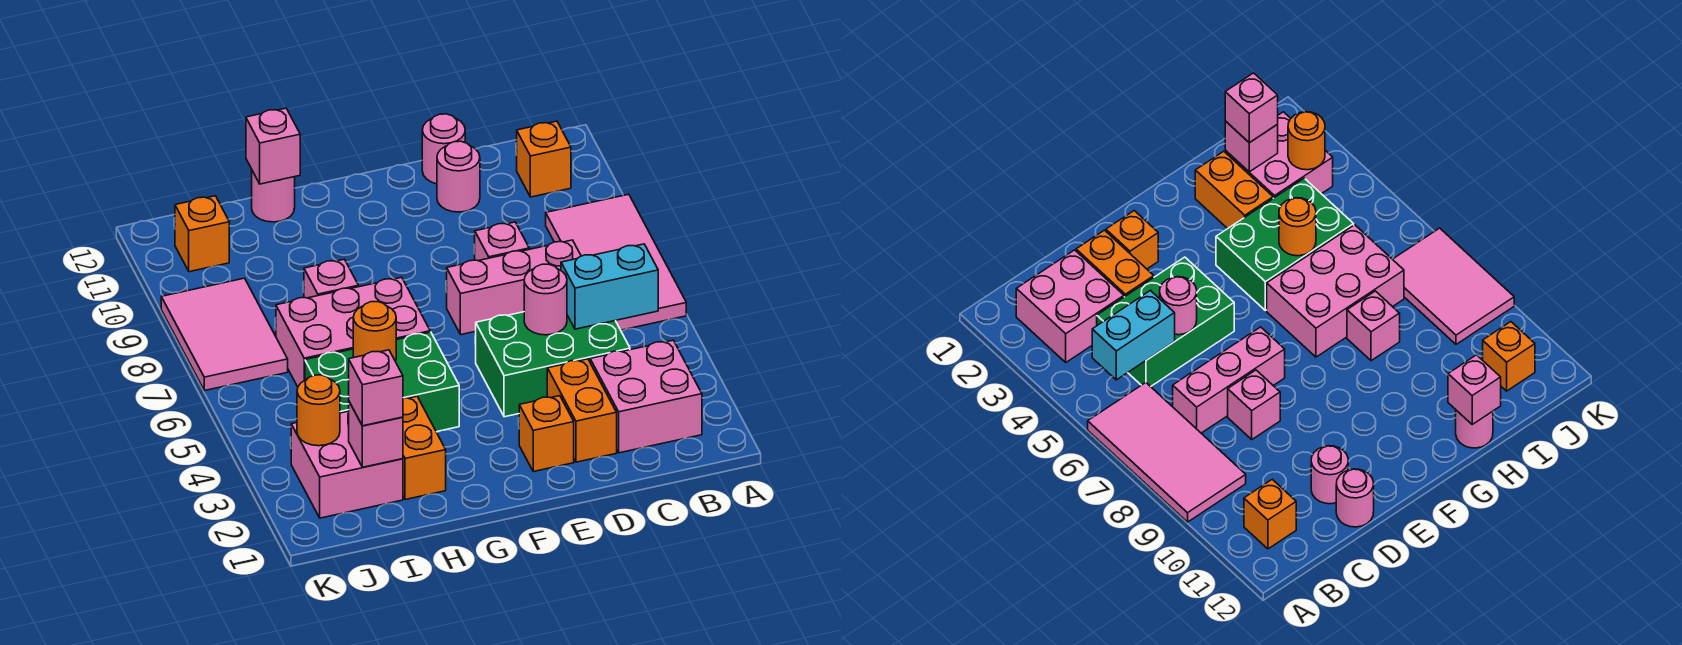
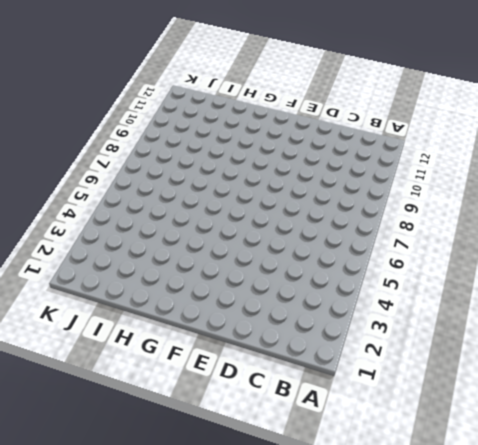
none -> pink tile A6:B9 level 1
none -> pink brick B2:C3 level 1
none -> orange brick B11 level 1

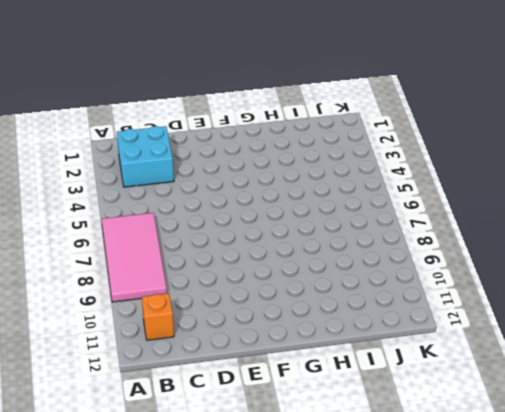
cyan brick B2:C3 level 1 -> pink brick B2:C3 level 1
none -> green brick C4:E5 level 1
none -> pink brick C7:E7 level 1
none -> orange brick D2:D3 level 1

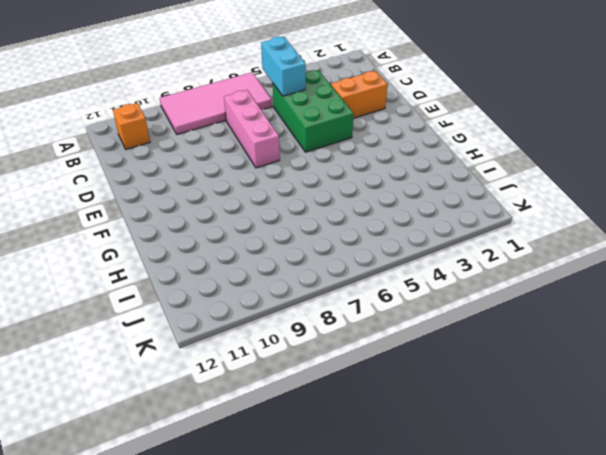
none -> pink brick B2:C3 level 1
none -> pink brick D8 level 1
none -> pink round brick D11 level 1

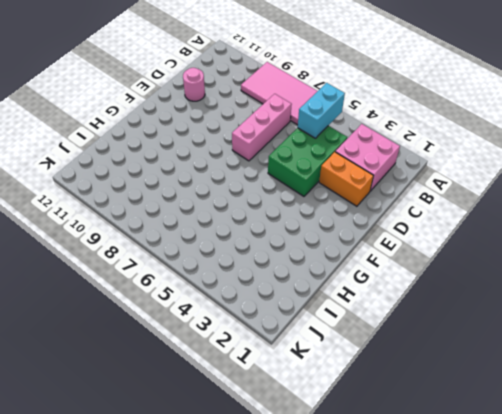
none -> orange brick B11 level 1
none -> pink brick D8 level 1
none -> pink round brick D12 level 1

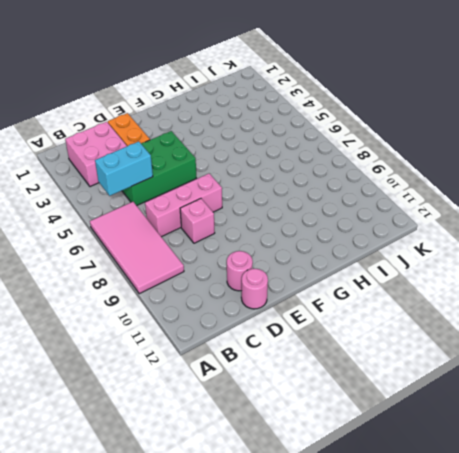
none -> orange brick B11 level 1
none -> orange brick E2 level 1
none -> green brick G4:I5 level 1

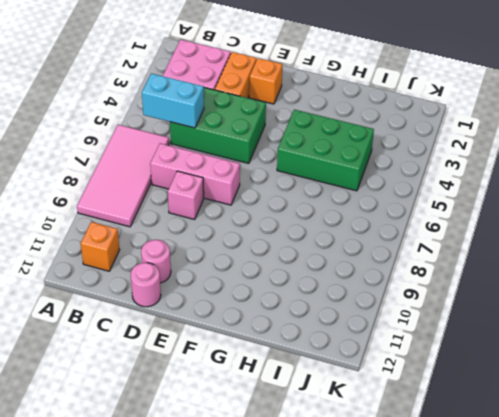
none -> pink brick G6:I7 level 1
none -> orange brick H2:H3 level 1
none -> pink brick H8 level 1

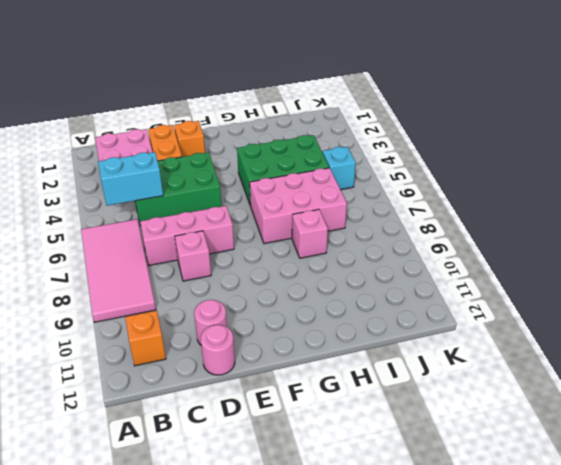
cyan brick J5 level 1 -> none
none -> orange brick H2:H3 level 1
none -> pink round brick H12 level 1
none -> pink brick I2:J3 level 1

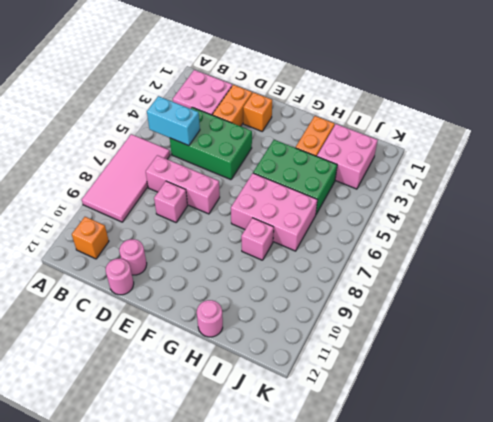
none -> pink tile J7:K9 level 1
none -> orange brick J11 level 1
none -> pink round brick D5 level 2

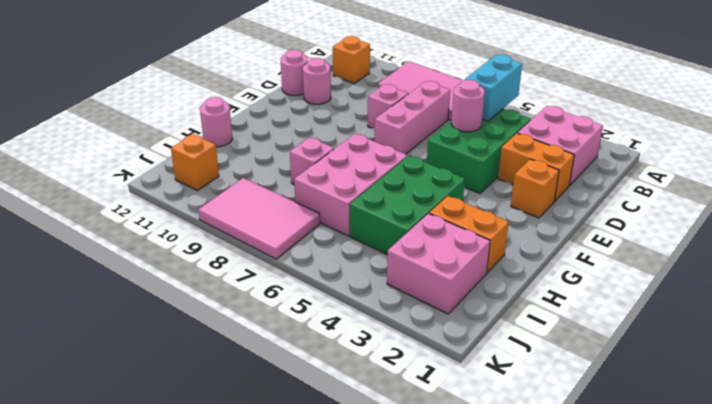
none -> orange round brick H5 level 2
none -> pink brick H12 level 2
none -> pink brick I2 level 2

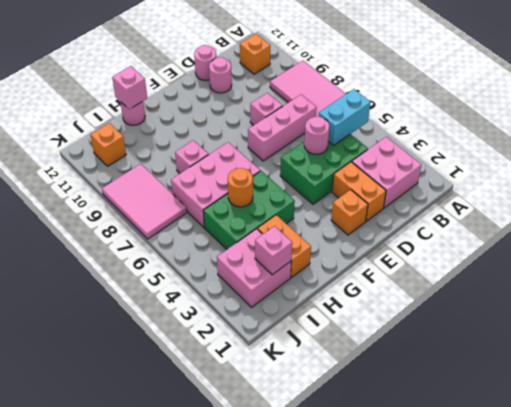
none -> orange round brick J3 level 2
none -> pink brick I2 level 3

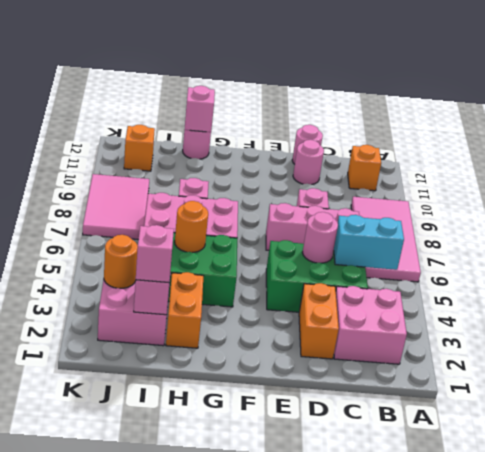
none -> orange brick E2 level 1

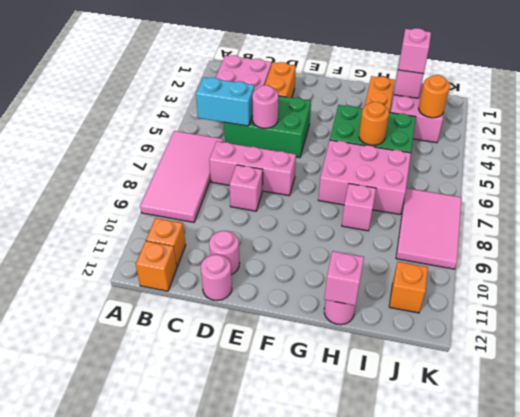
orange brick B12 level 1 -> orange brick E2 level 1

